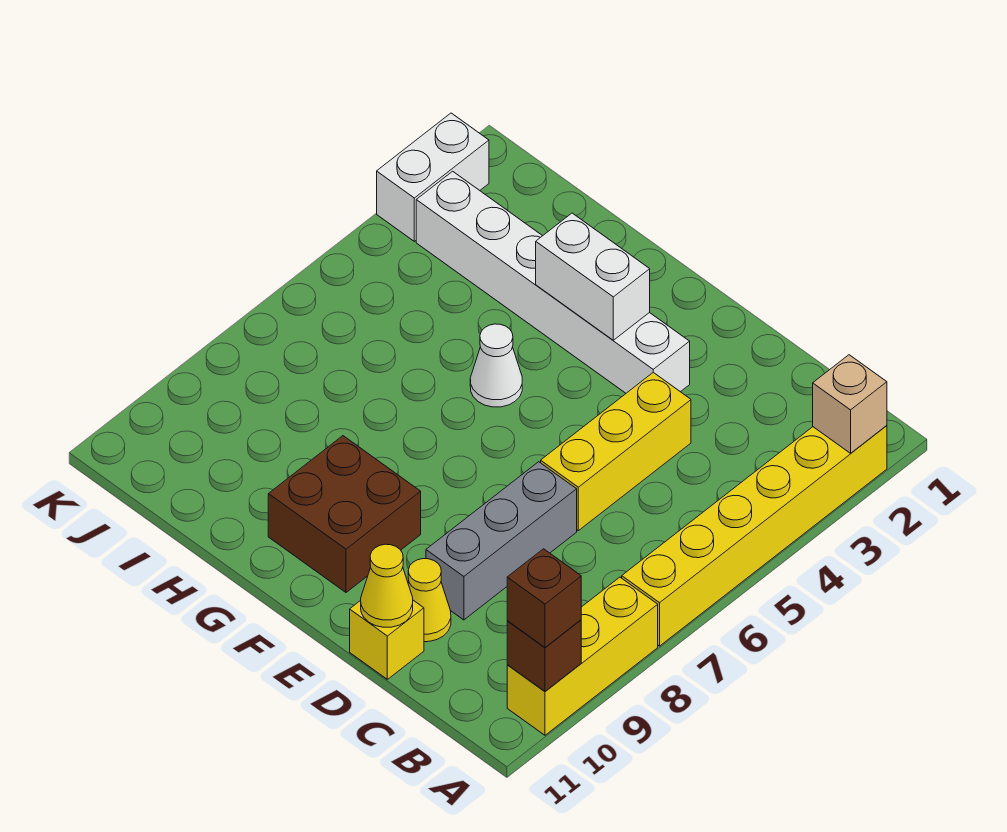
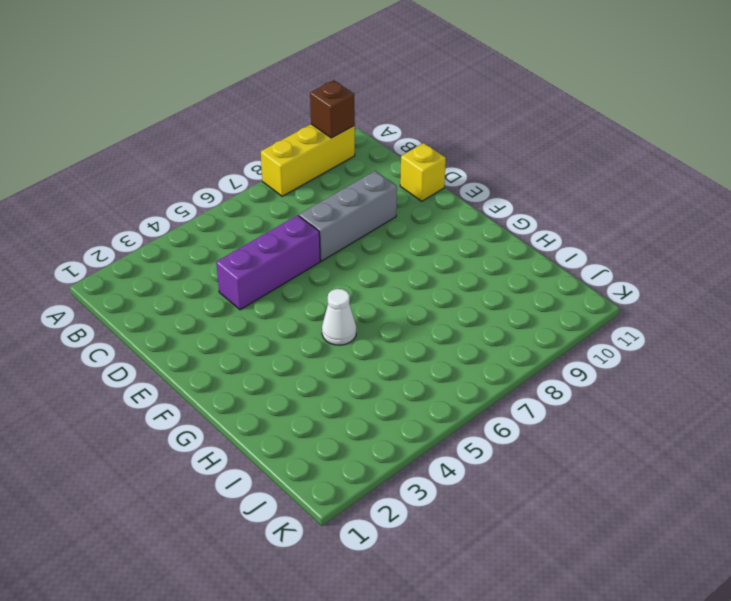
purple brick D4:D6 level 1 -> yellow brick D4:D6 level 1
none -> yellow brick A2:A7 level 1
none -> yellow cone D10 level 1
none -> white brick E3:J3 level 1

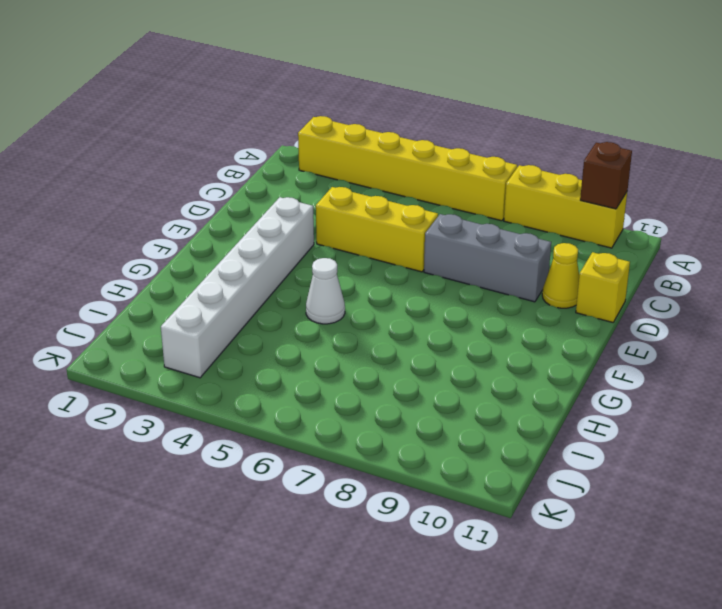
none -> brown brick F9:G10 level 1
none -> white brick K2:K3 level 1
none -> tan brick A2 level 2

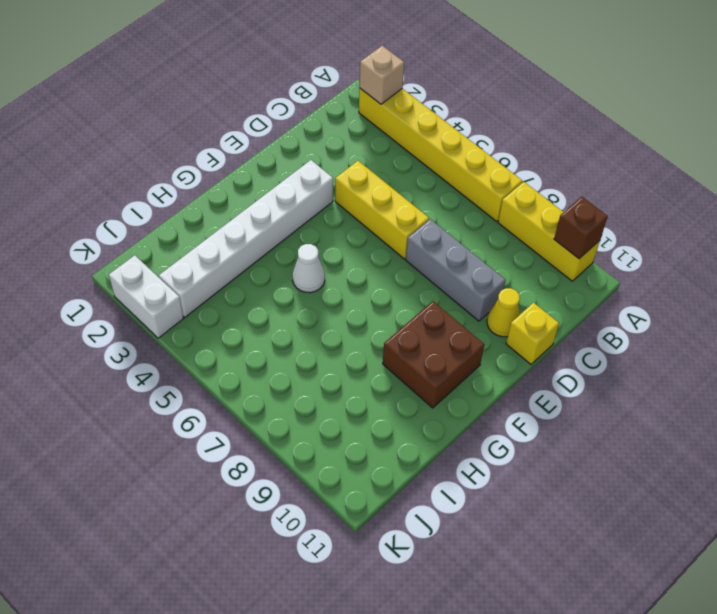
none -> yellow cone D11 level 2
none -> white brick F3:G3 level 2
none -> brown brick A10 level 3

